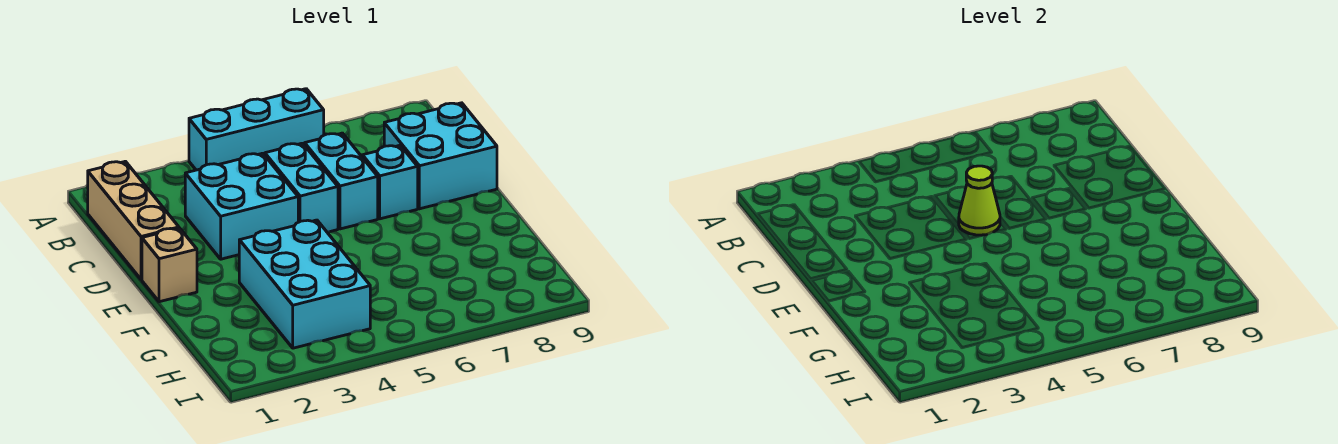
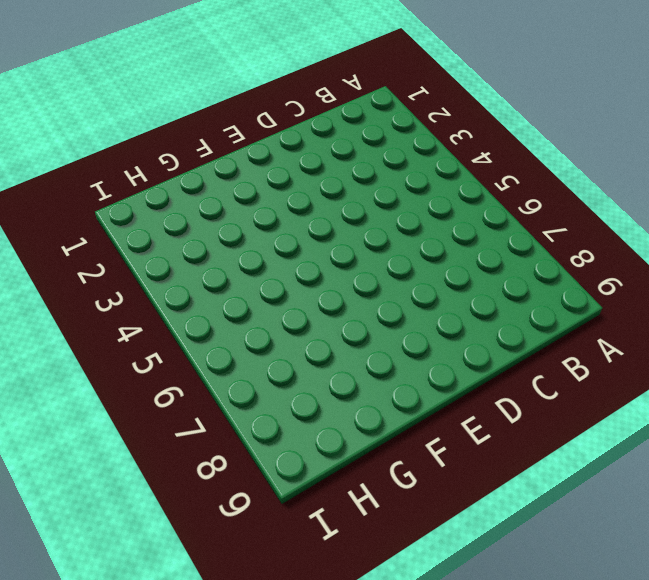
none -> cyan brick A4:A6 level 1
none -> tan brick B1:D1 level 1

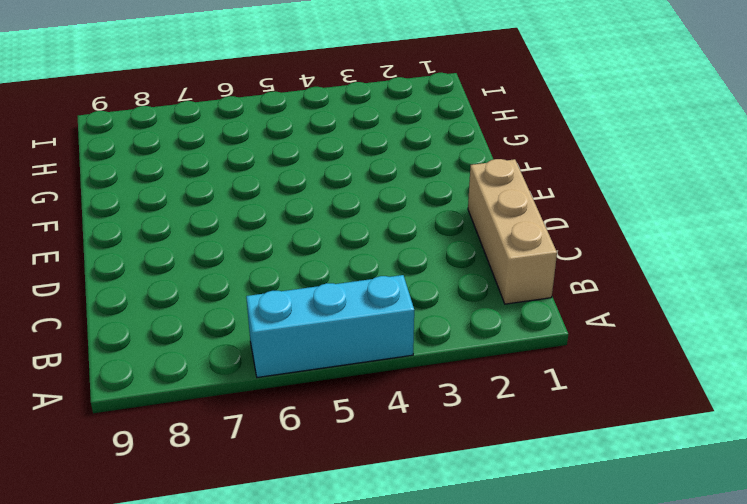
none -> cyan brick C3:D4 level 1
none -> cyan brick C5:D5 level 1

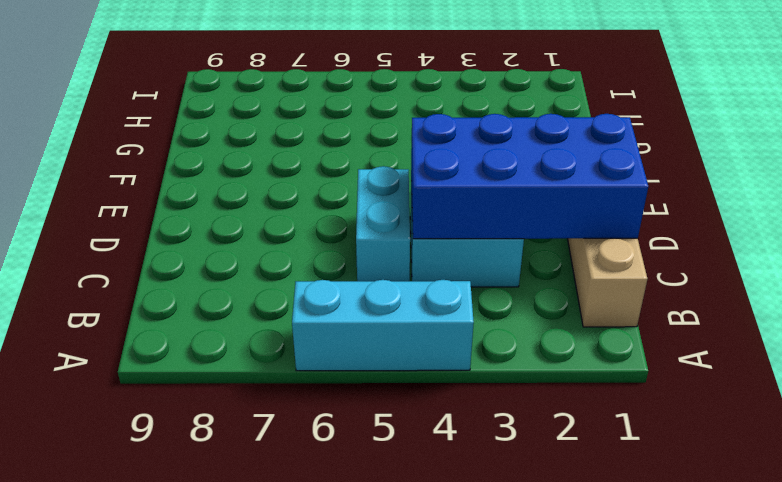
blue brick C1:D4 level 2 -> none
none -> cyan brick C6:D6 level 1
none -> cyan brick C8:D9 level 1

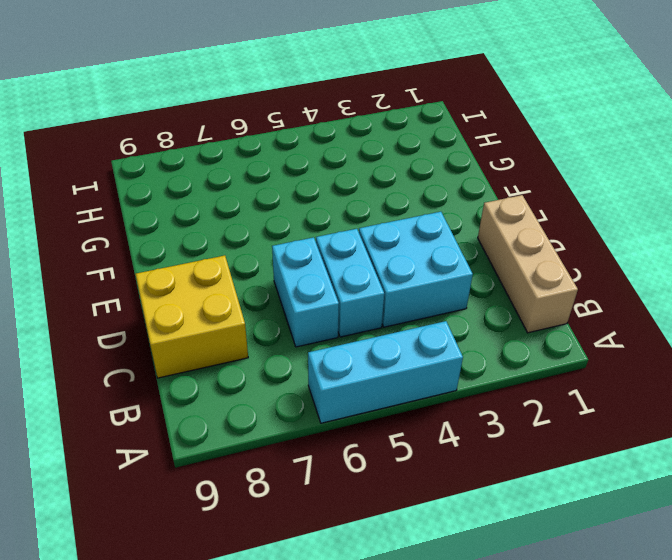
yellow brick C8:D9 level 1 -> cyan brick C8:D9 level 1
none -> cyan brick D7 level 1
none -> tan brick E1 level 1

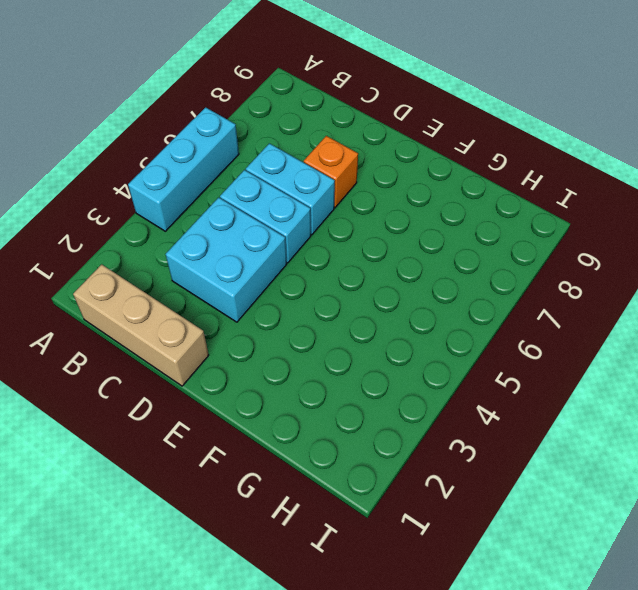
orange brick D7 level 1 -> cyan brick D7 level 1
none -> cyan brick C8:D9 level 1
none -> tan brick E1 level 1

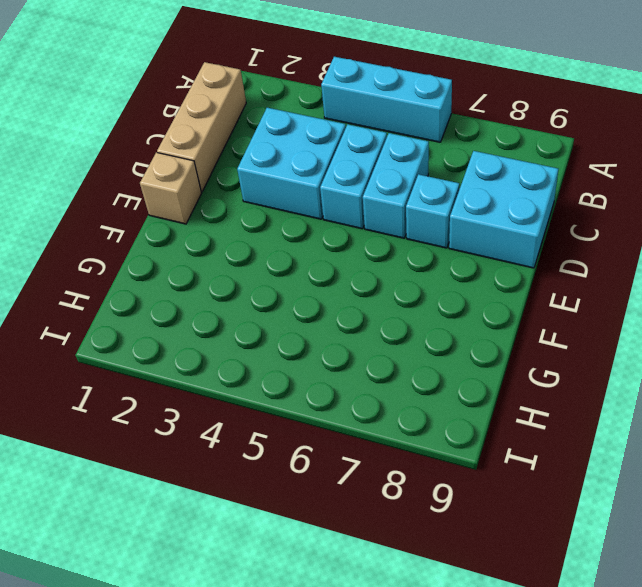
none -> cyan brick F3:H4 level 1
none -> lime cone D5 level 2

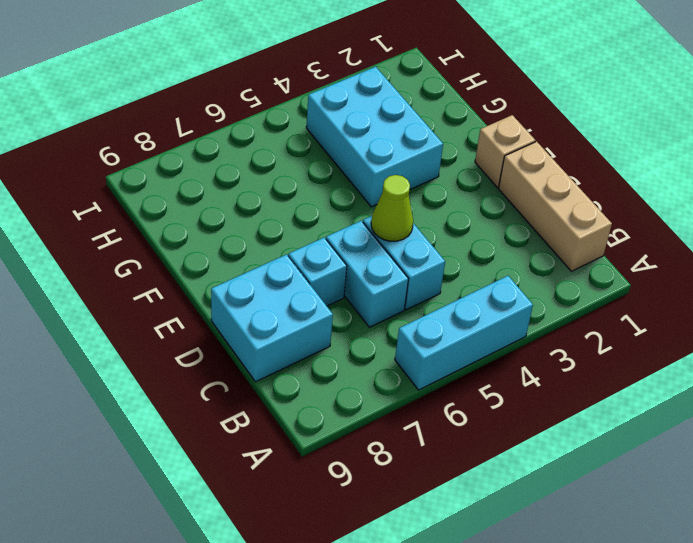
none -> cyan brick C3:D4 level 1

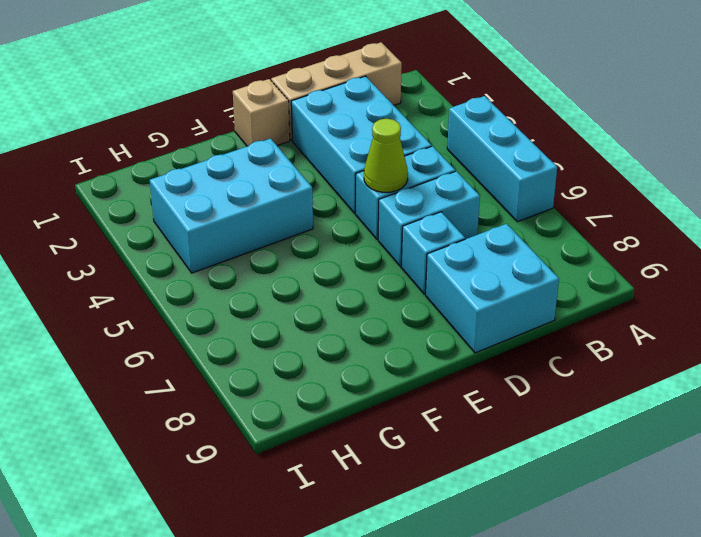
cyan brick C2:D4 level 1 -> cyan brick C3:D4 level 1

